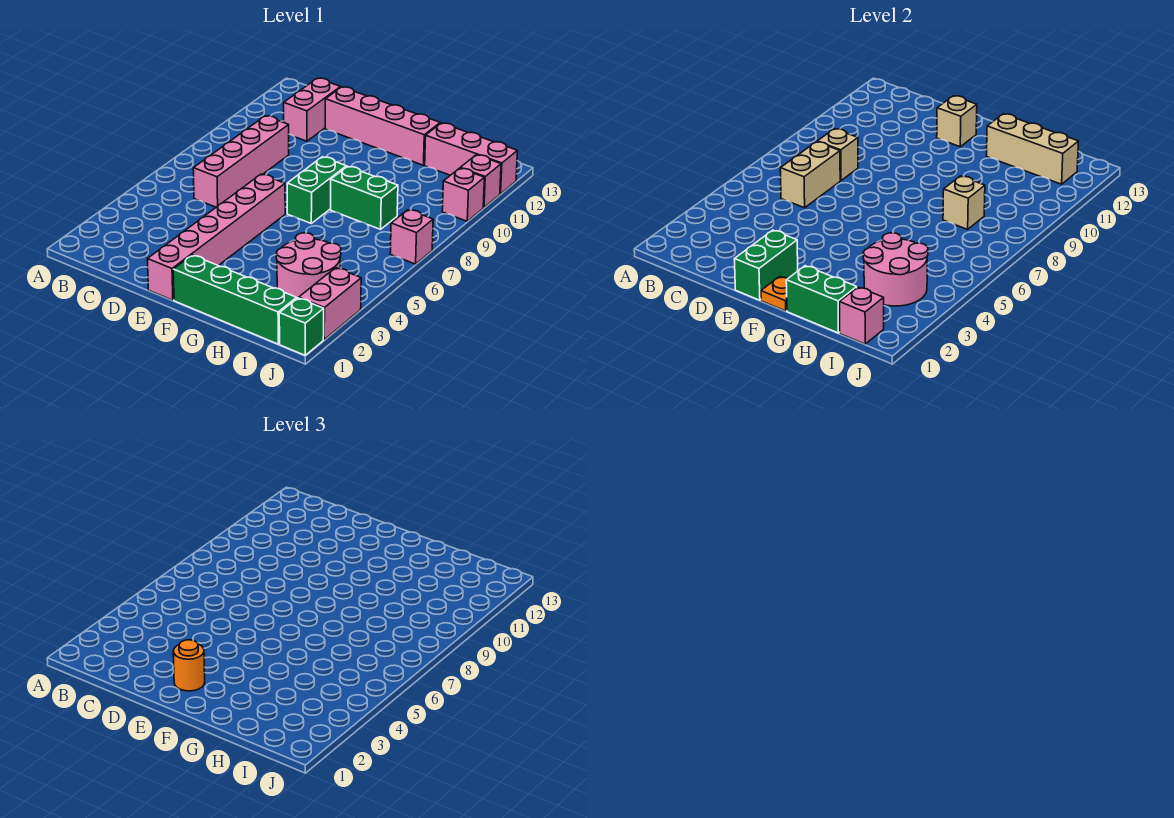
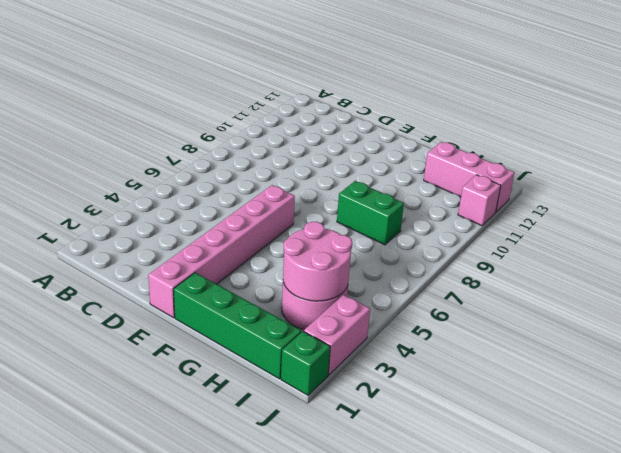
none -> pink brick C6:C9 level 1
none -> pink brick C11:C12 level 1
none -> pink brick D12:G12 level 1

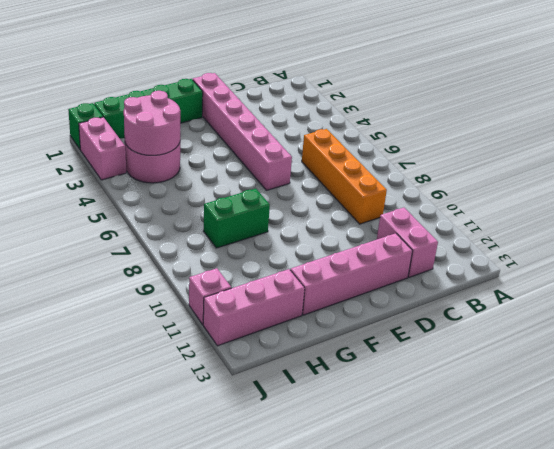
orange brick C6:C9 level 1 -> pink brick C6:C9 level 1
none -> green brick F7:F8 level 1
none -> pink brick J7 level 1
none -> pink brick J10 level 1

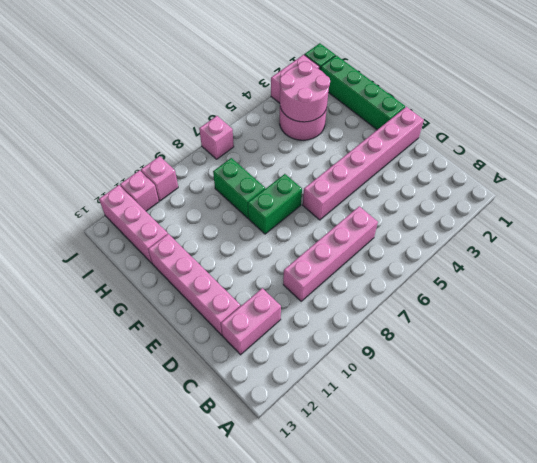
none -> tan brick C6:C7 level 2
none -> tan brick C8 level 2
none -> green brick E1:E2 level 2

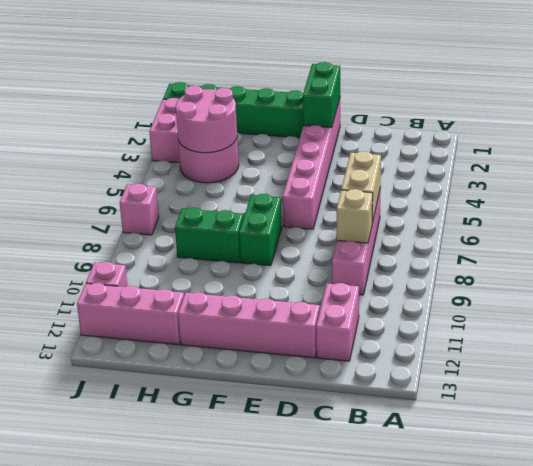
none -> pink brick J10 level 1
none -> tan brick E12 level 2
none -> orange plate F1 level 2

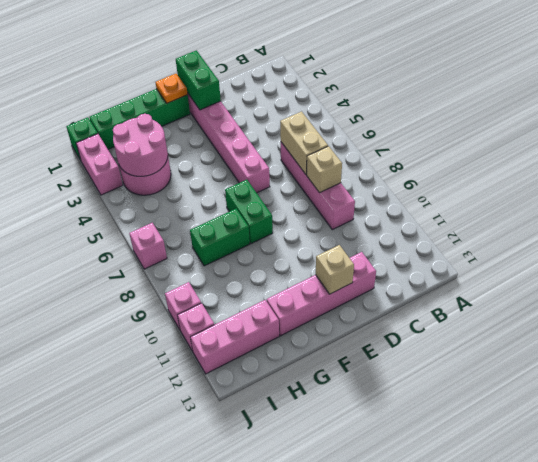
none -> pink brick C11:C12 level 1
none -> green brick G1:H1 level 2
none -> tan brick G12:I12 level 2

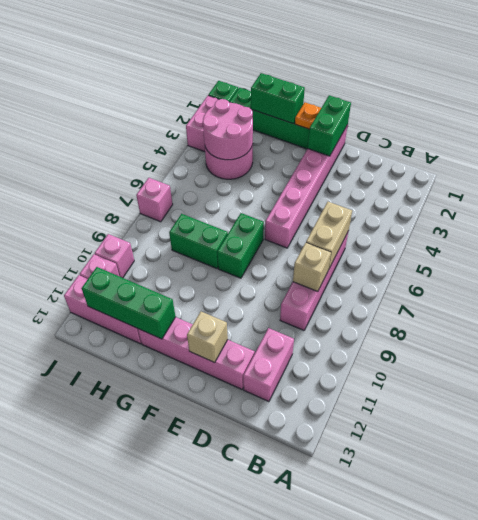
green brick G12:I12 level 2 -> tan brick G12:I12 level 2
none -> tan brick H8 level 2
none -> pink brick I1 level 2
none -> orange round brick E2 level 3

